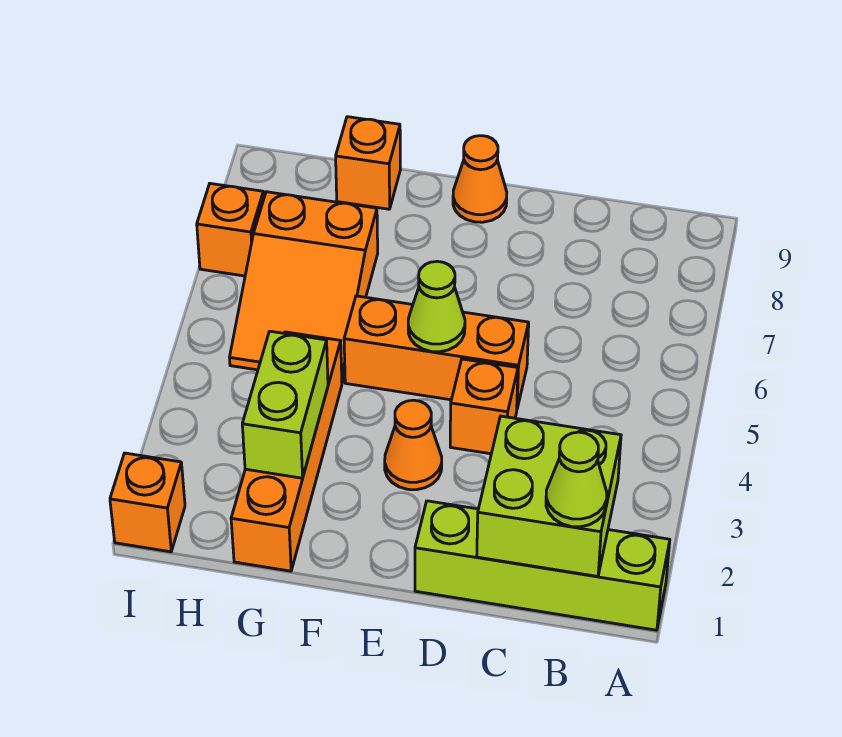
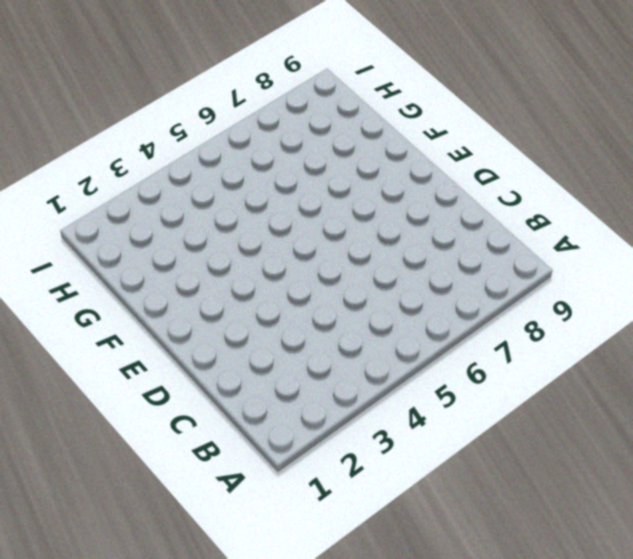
none -> lime brick A1:D1 level 1
none -> orange brick D4 level 1
none -> orange brick D5:F5 level 1

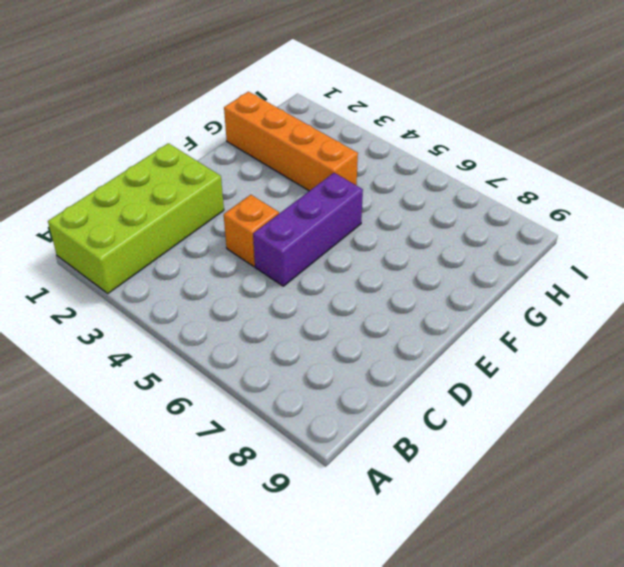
lime brick A1:D2 level 1 -> lime brick A1:D1 level 1
purple brick D5:F5 level 1 -> orange brick D5:F5 level 1
none -> orange cone E3 level 1
none -> orange cone E9 level 1
none -> orange slope G5:H7 level 1 top 7

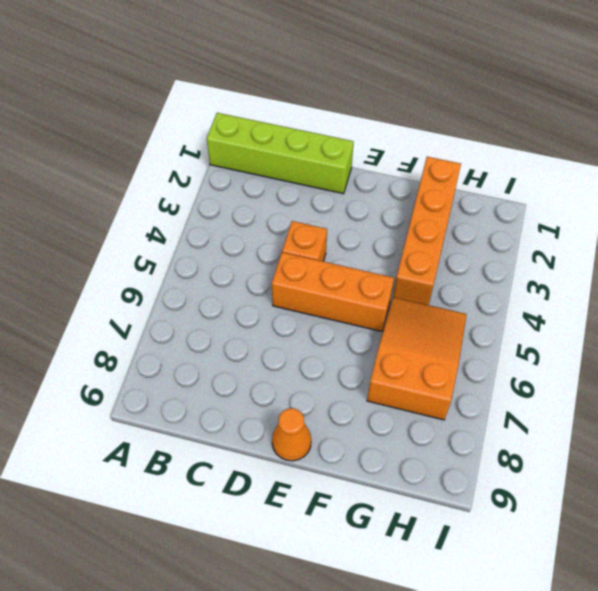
none -> orange cone E3 level 1
none -> orange brick G9 level 1
none -> orange brick I1 level 1

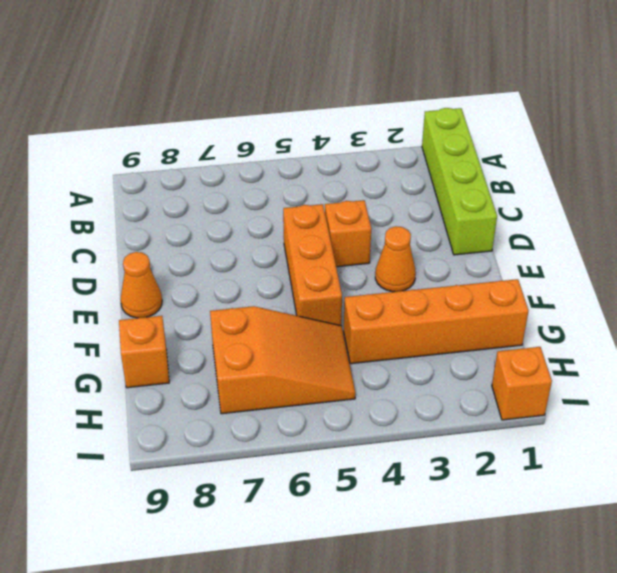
none -> orange brick I7 level 1
none -> lime brick B1:C2 level 2
none -> lime cone E5 level 2

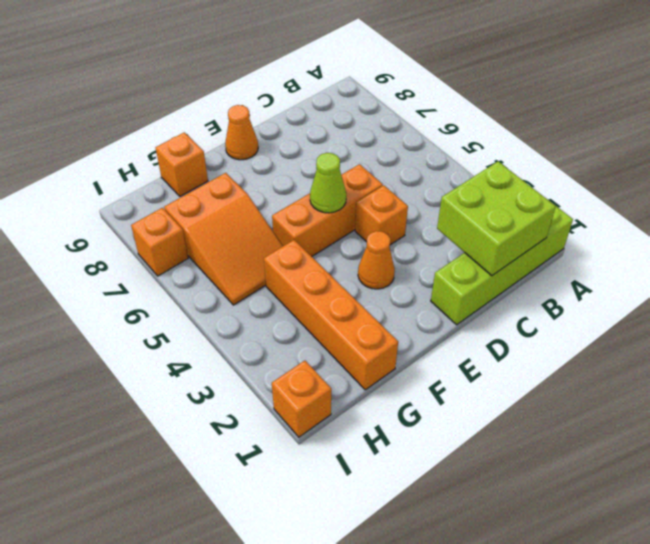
none -> lime brick G2:G3 level 2
none -> lime cone B1 level 3

